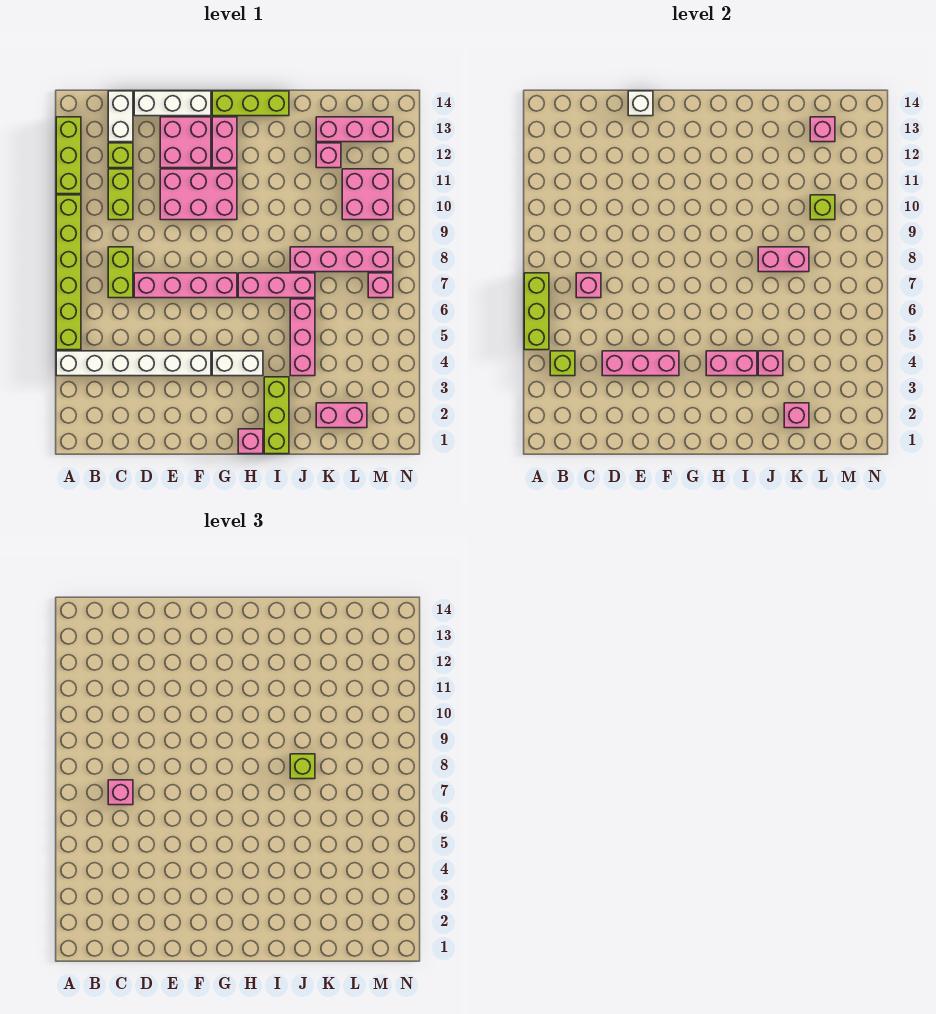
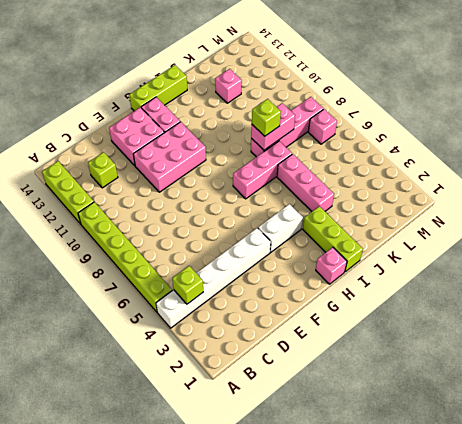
none -> lime brick C7:C8 level 1
none -> lime brick C10:C11 level 1
none -> white brick C13:C14 level 1
none -> pink brick D7:G7 level 1

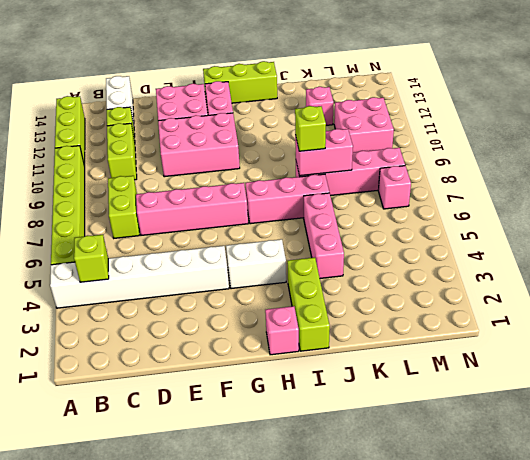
none -> white brick D14:F14 level 1
none -> pink brick K2:L2 level 1
none -> pink brick K13:M13 level 1
none -> lime brick A5:A7 level 2

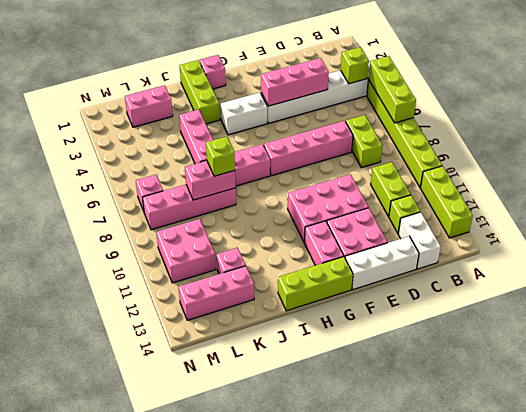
none -> pink brick C7 level 2
none -> white brick E14 level 2
none -> pink brick H4:I4 level 2
none -> pink brick J4 level 2

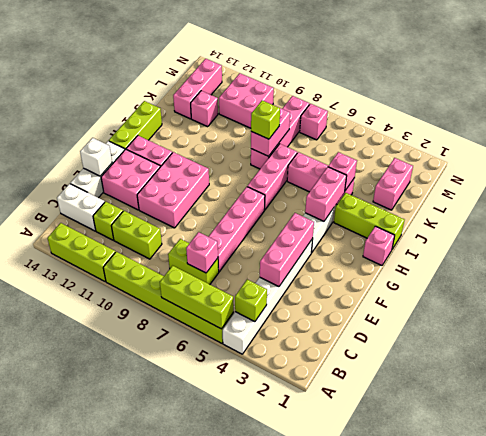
none -> pink brick K2 level 2
none -> lime brick L10 level 2
none -> pink brick L13 level 2
none -> pink brick C7 level 3

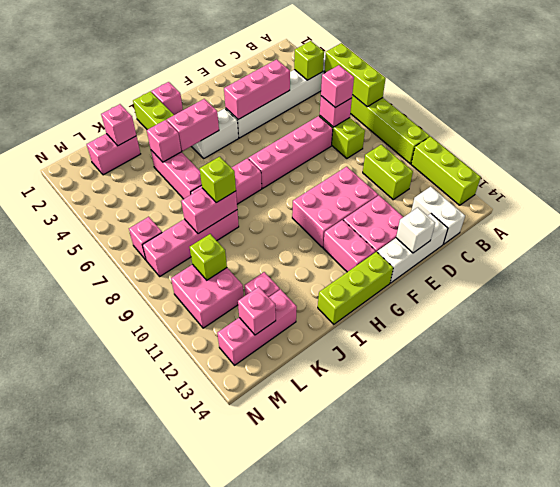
none -> lime brick C12 level 1

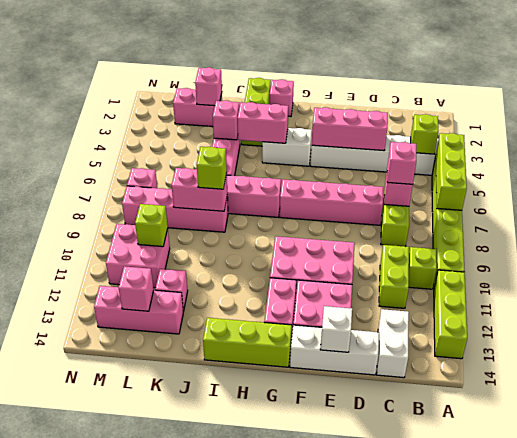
lime brick B10 level 1 -> lime brick C12 level 1

